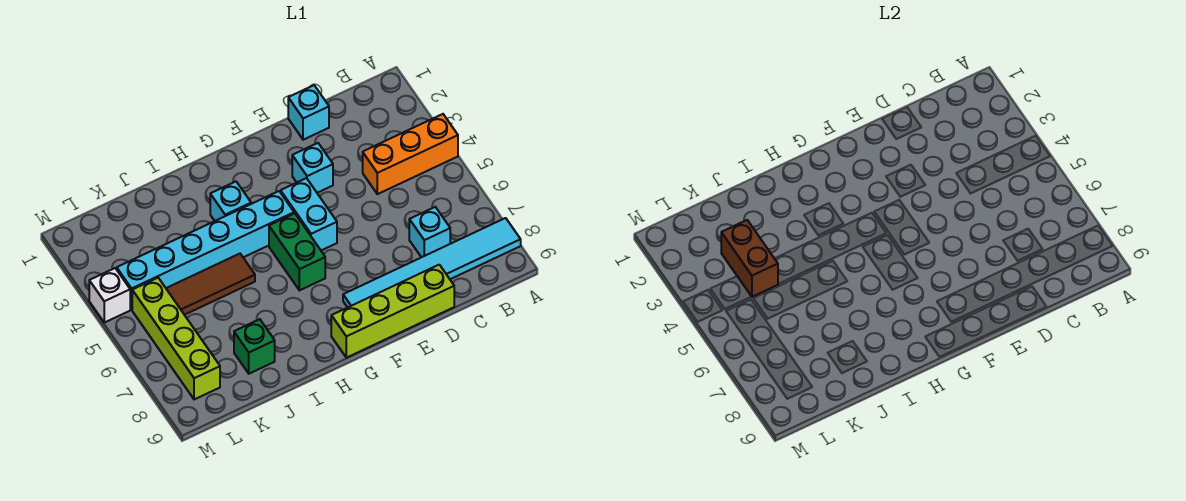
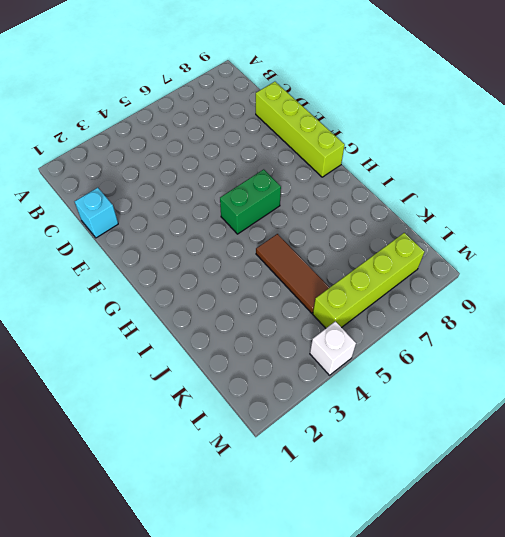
none -> orange brick A4:C4 level 1
none -> cyan tile A8:F8 level 1
none -> cyan brick C7 level 1

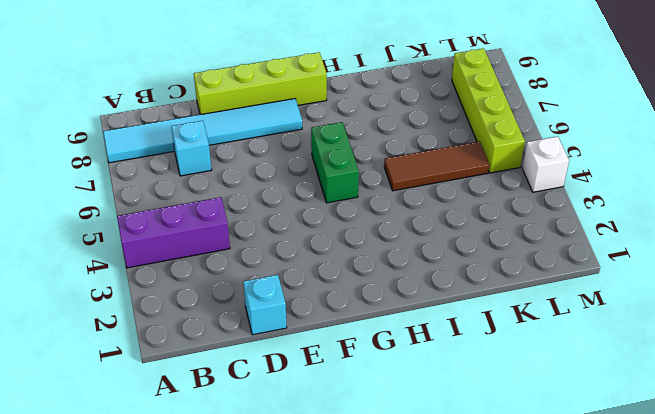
purple brick A4:C4 level 1 -> orange brick A4:C4 level 1
none -> cyan brick E3 level 1
none -> cyan brick F4:F5 level 1
none -> cyan brick G4:L4 level 1

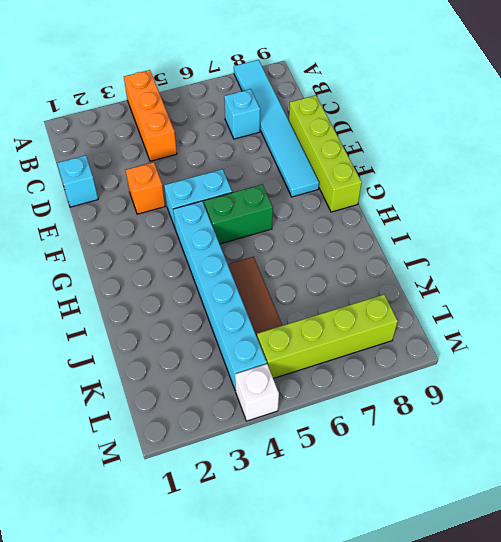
orange brick E3 level 1 -> cyan brick E3 level 1
none -> cyan brick H3 level 1
none -> green brick J8 level 1
none -> brown brick K3:K4 level 2

